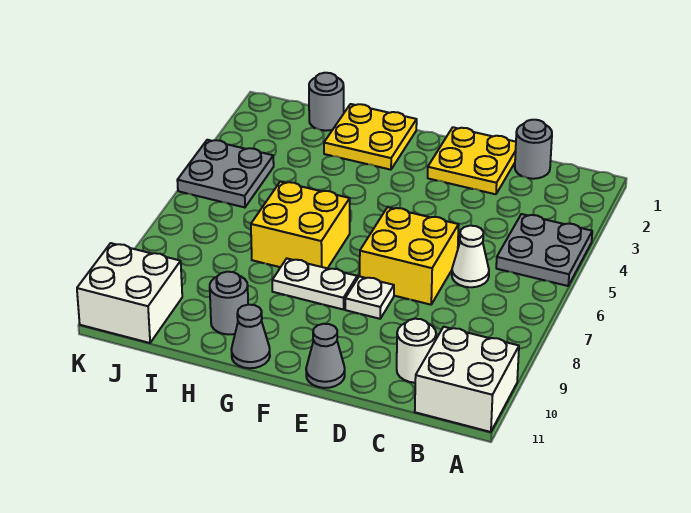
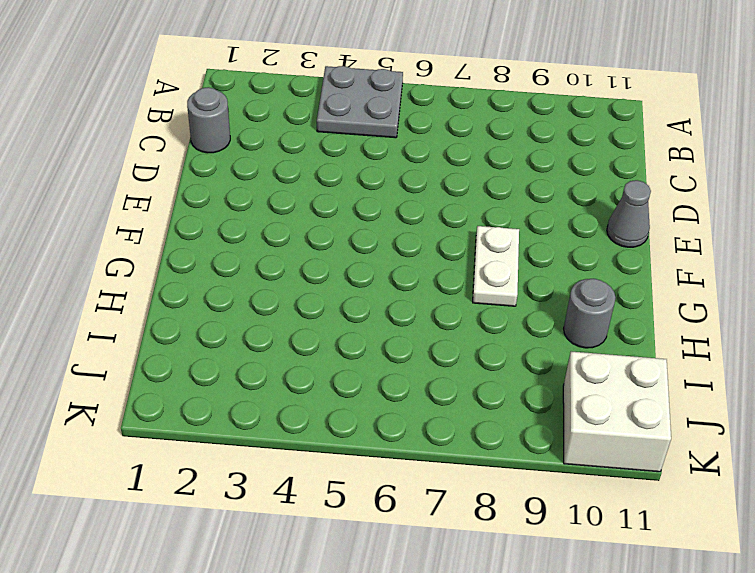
none -> white brick A10:B11 level 1
none -> white cone C6 level 1
none -> white round brick C10 level 1

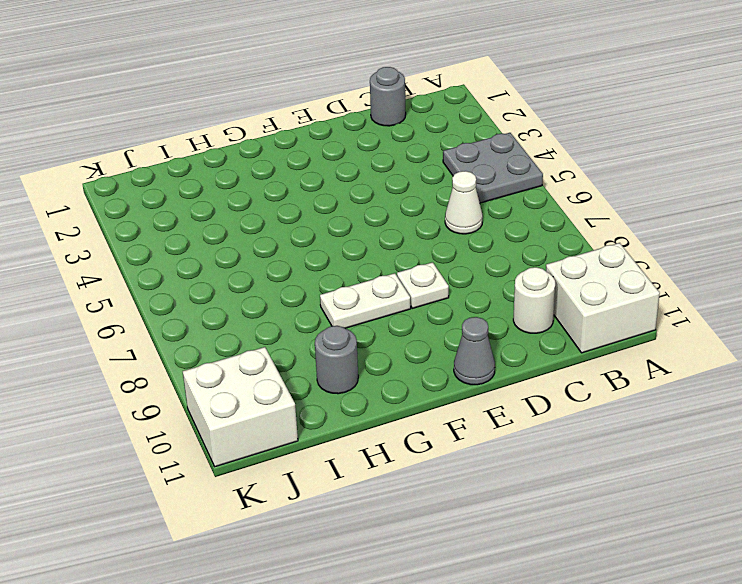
none -> yellow plate D1:E2 level 1
none -> yellow brick D6:E7 level 1
none -> yellow plate G1:H2 level 1

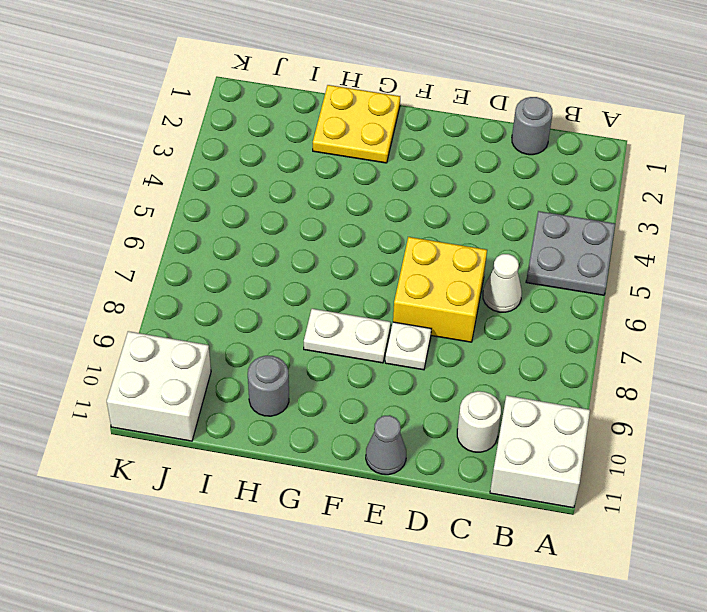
none -> yellow plate D1:E2 level 1
none -> yellow brick G6:H7 level 1
none -> grey cone G11 level 1

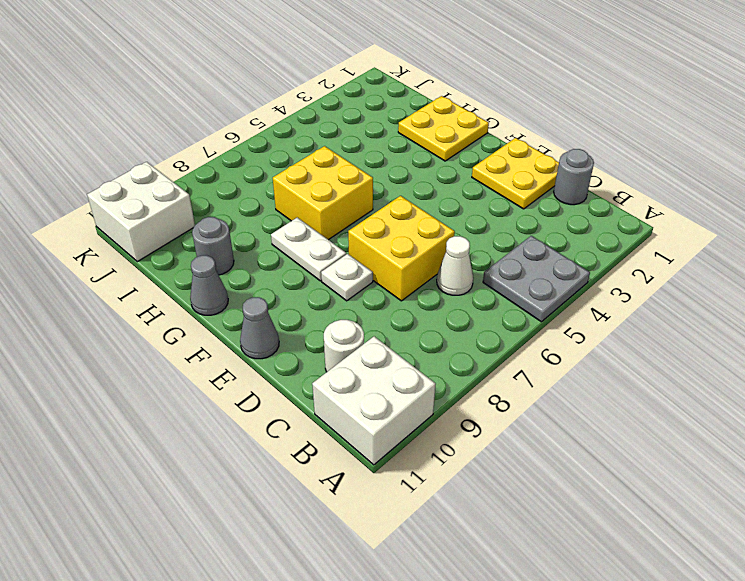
none -> grey round brick I1 level 1
none -> grey plate J4:K5 level 1

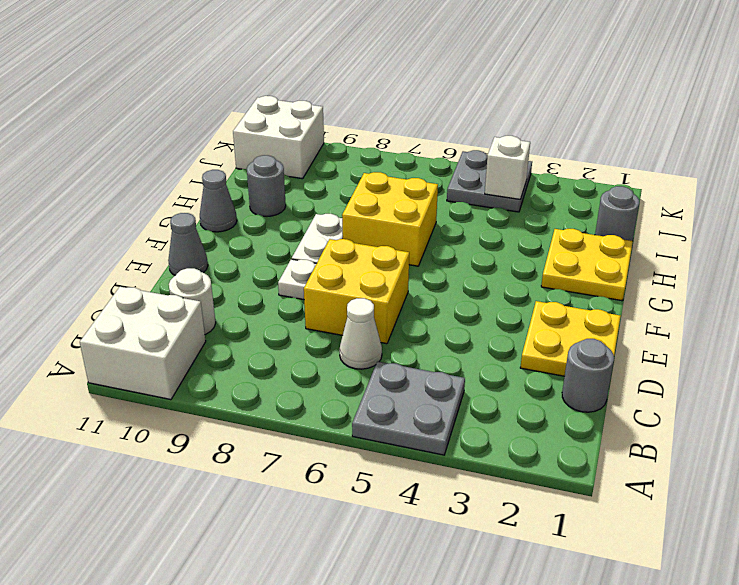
white brick J4 level 2 -> none

